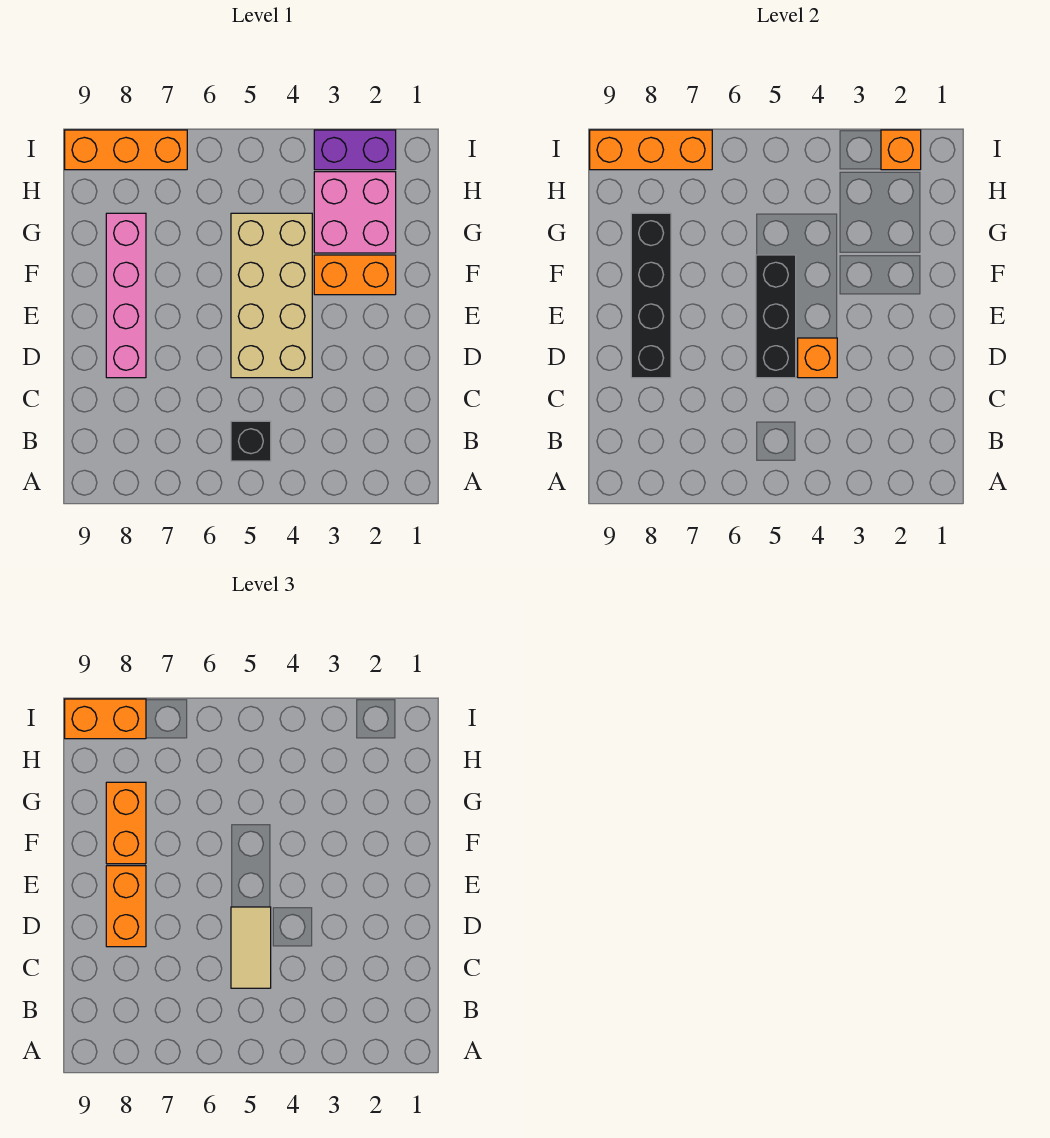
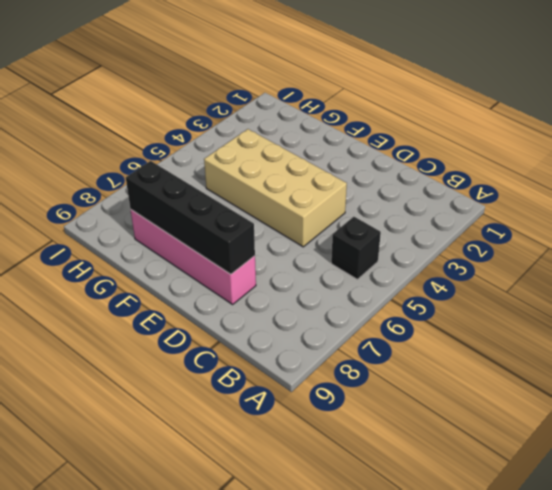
none -> orange brick F2:F3 level 1
none -> pink brick G2:H3 level 1
none -> purple brick I2:I3 level 1

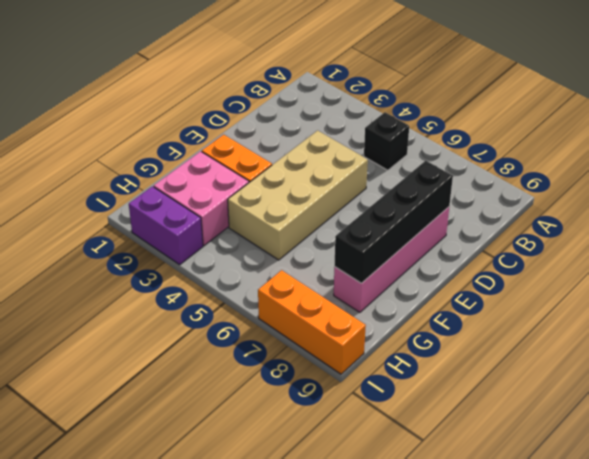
none -> orange brick D4 level 2
none -> black brick D5:F5 level 2
none -> orange brick I2 level 2

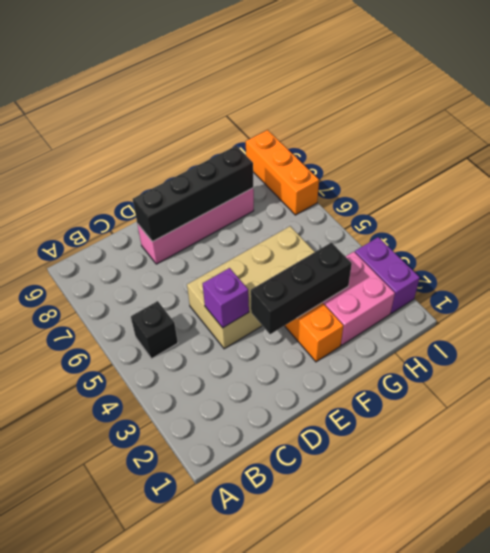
purple brick D4 level 2 -> orange brick D4 level 2
black brick E3:G3 level 2 -> black brick D5:F5 level 2
none -> orange brick I2 level 2
none -> orange brick I7:I9 level 2
none -> tan tile C5:D5 level 3

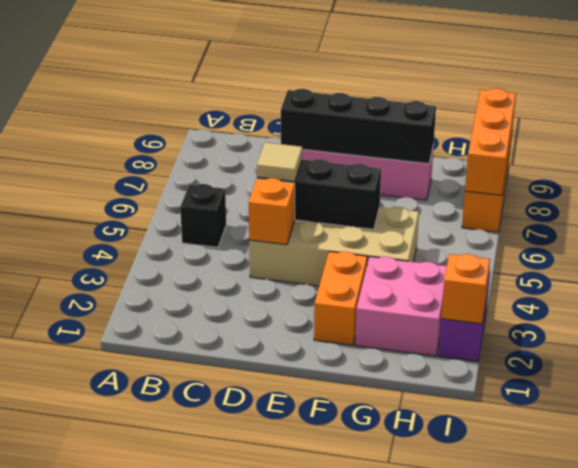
tan tile D5 level 3 -> tan tile C5:D5 level 3
none -> orange brick D8:E8 level 3
none -> orange brick F8:G8 level 3
none -> orange brick I8:I9 level 3

